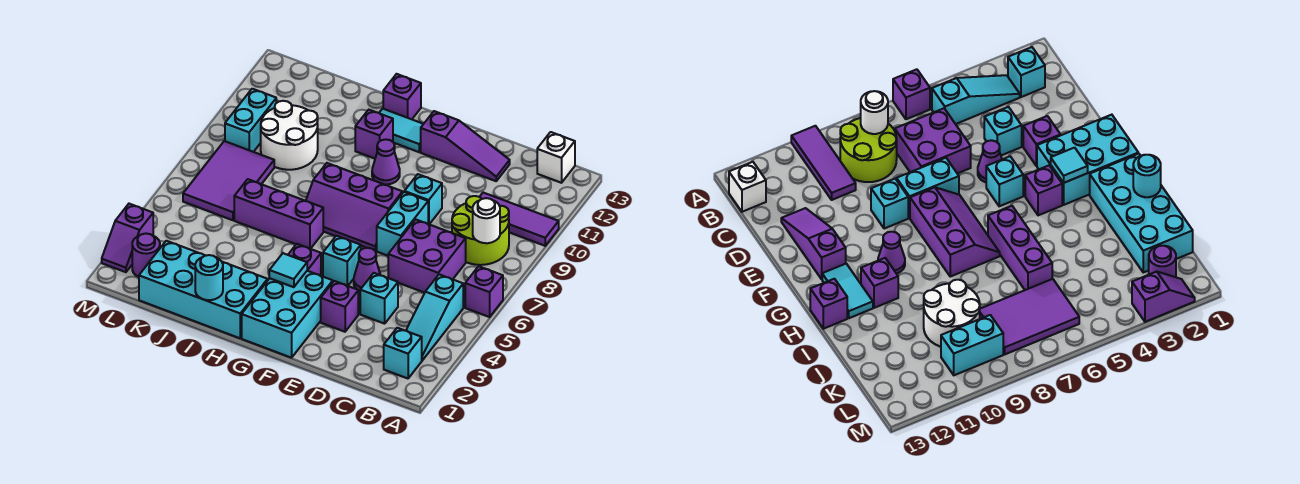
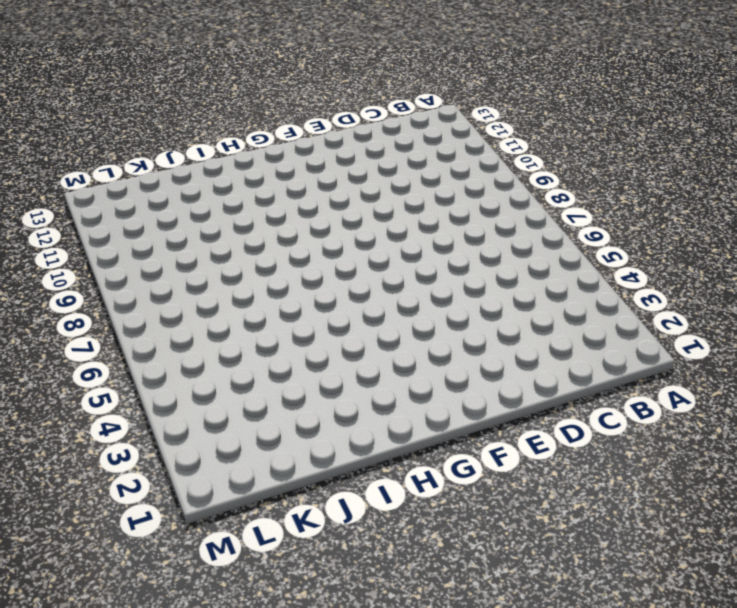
none -> purple brick A6 level 1
none -> purple tile A10:C10 level 1
none -> cyan brick B2 level 1
none -> cyan slope B3:B5 level 1 top 5

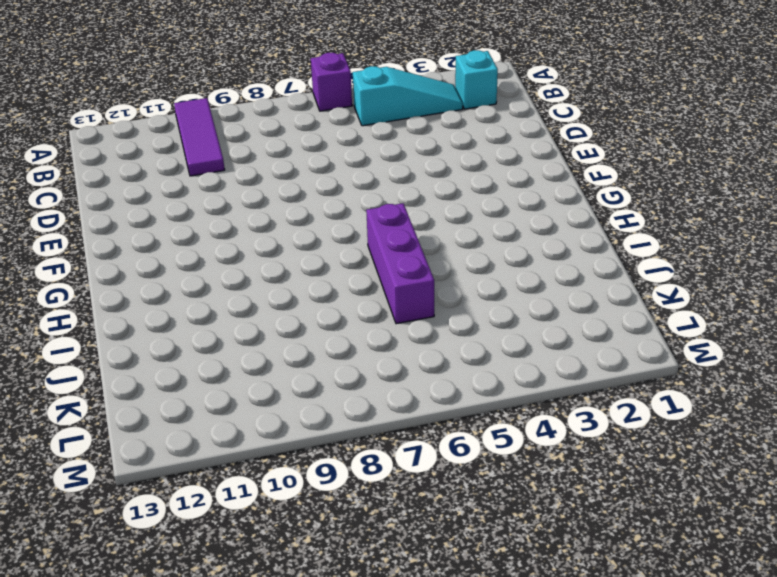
none -> lime round brick B8:C9 level 1
none -> white brick B13 level 1
none -> purple brick C6:D7 level 1
none -> cyan brick D4 level 1

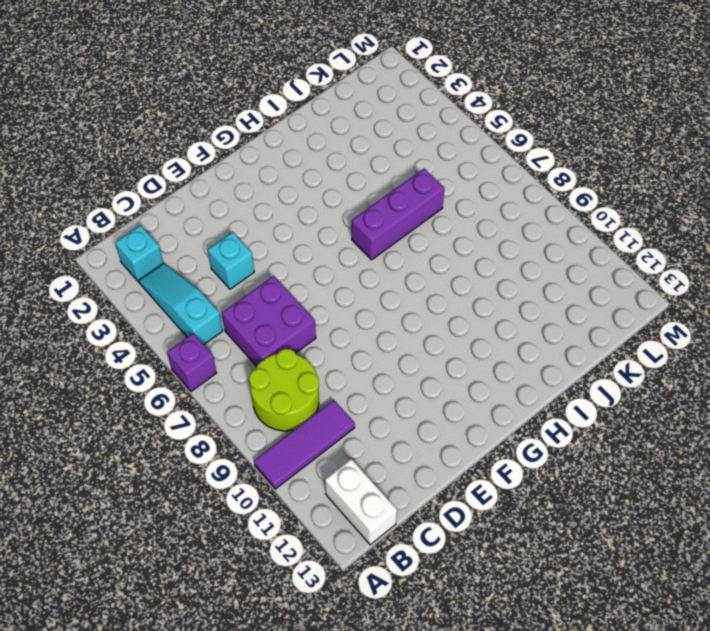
white brick B12:B13 level 1 -> white brick B13 level 1
none -> purple slope D12:F12 level 1 top F
none -> purple brick E3 level 1
none -> purple cone E5 level 1
none -> cyan brick E7:E8 level 1

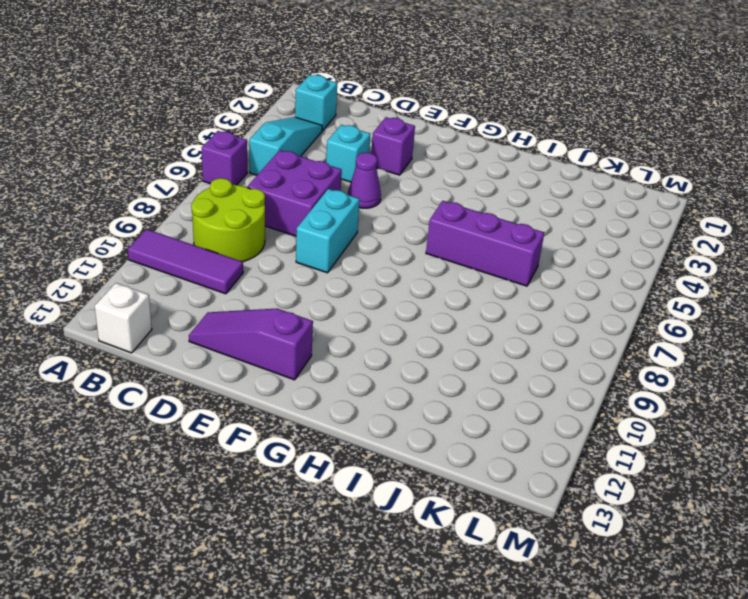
none -> cyan brick E9 level 1
none -> cyan brick F1:G3 level 1
none -> cyan brick F5 level 1
none -> purple slope F7:H8 level 1 top 8

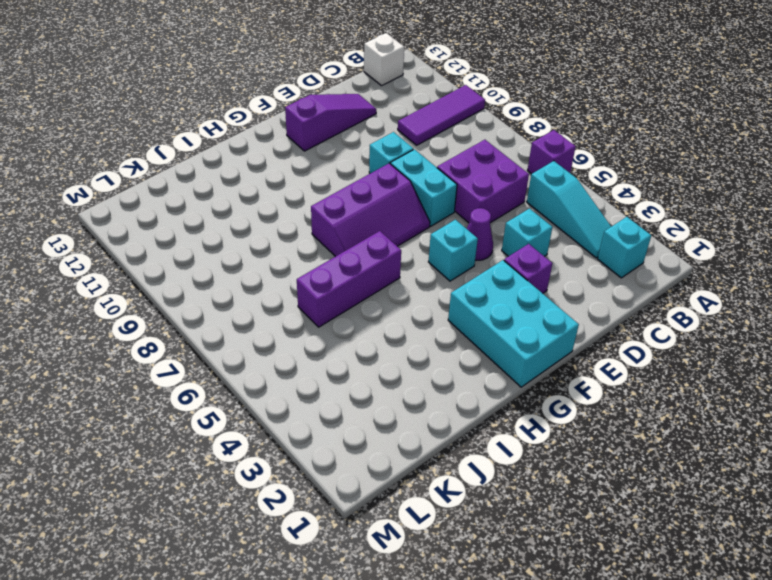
none -> lime round brick B8:C9 level 1
none -> purple brick G4 level 1
none -> purple cone G10 level 1
none -> cyan tile G12:H12 level 1

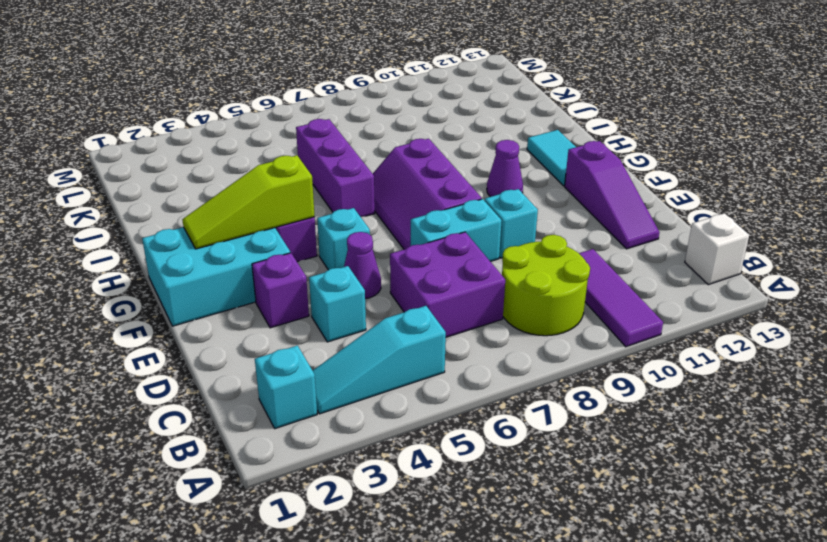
lime slope G2:G4 level 2 top 4 -> cyan tile G3 level 2
none -> purple brick A6 level 1
none -> cyan brick H1:K2 level 1
none -> purple brick H11 level 1
none -> purple brick H13 level 1

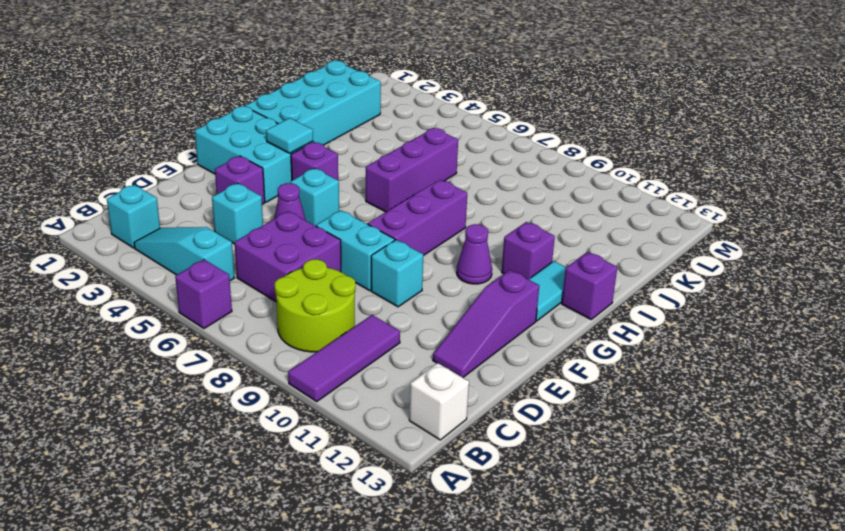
none -> white round brick J9:K10 level 1
none -> purple tile K6:L8 level 1
none -> purple round brick L2 level 1
none -> cyan brick L9:L10 level 1

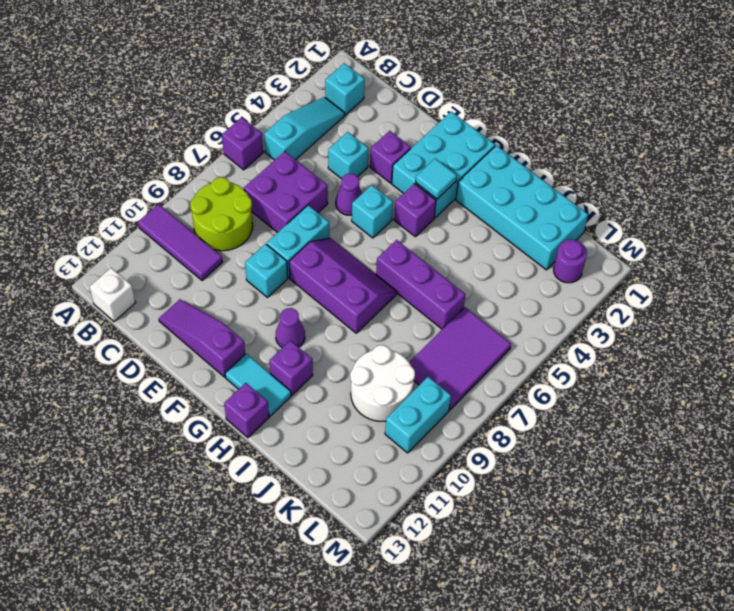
none -> purple slope M2:M3 level 1 top 3
none -> white round brick B8 level 2
none -> cyan round brick I1 level 2

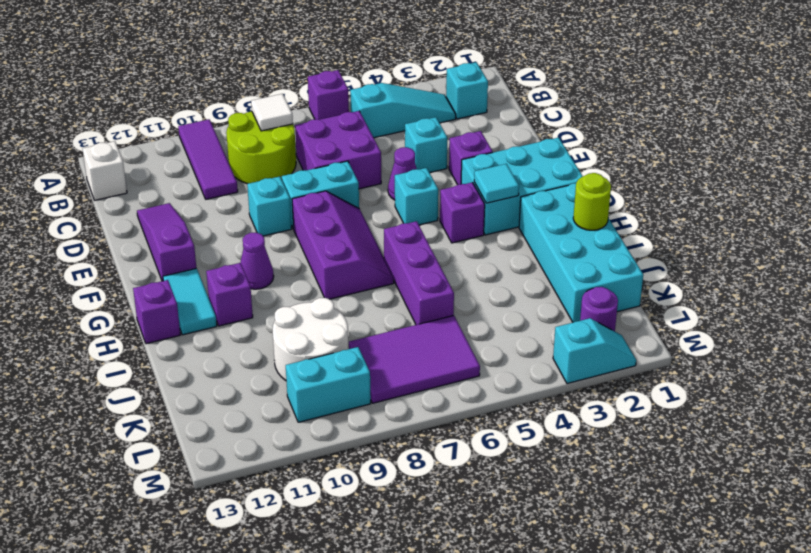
white tile B8 level 2 -> white round brick B8 level 2
lime round brick I1 level 2 -> cyan round brick I1 level 2
cyan slope M2:M3 level 1 top 3 -> purple slope M2:M3 level 1 top 3

